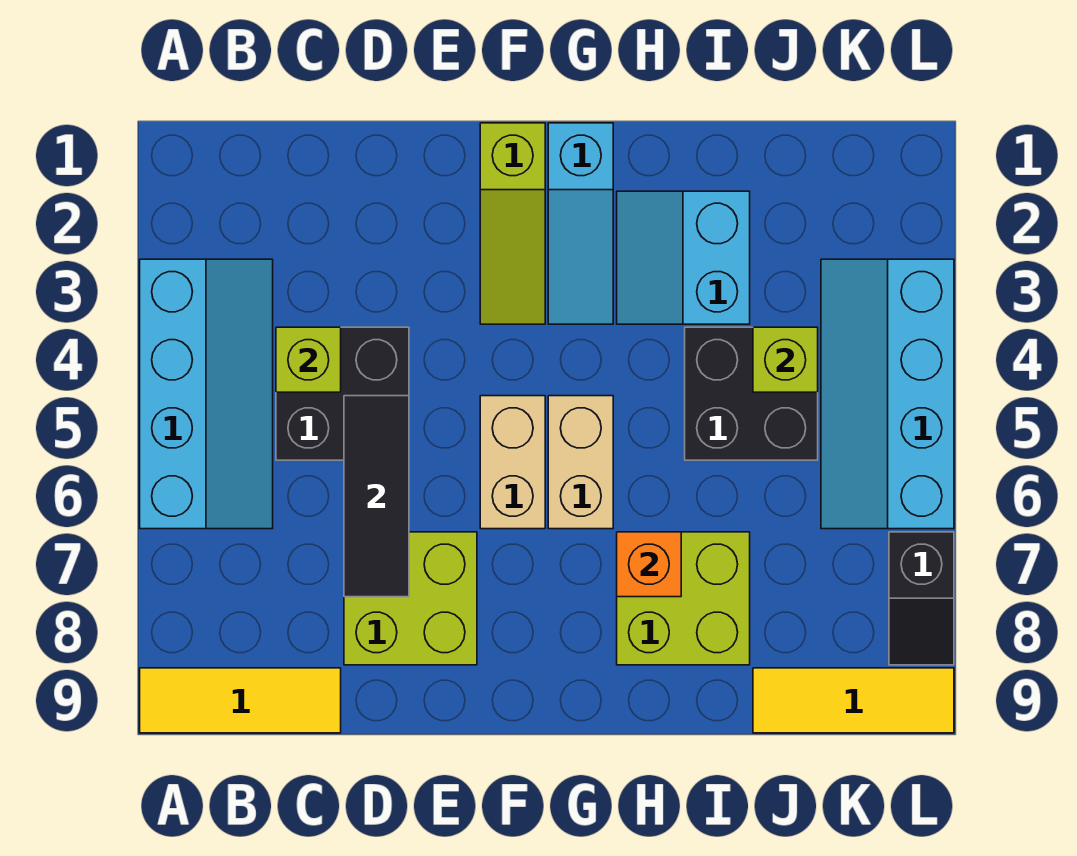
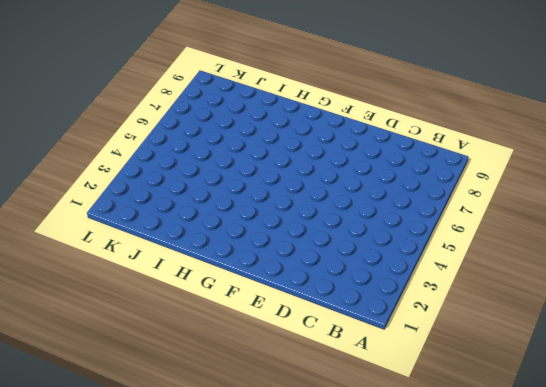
none -> cyan slope A3:B6 level 1 top A
none -> yellow tile A9:C9 level 1
none -> black brick C4:D5 level 1

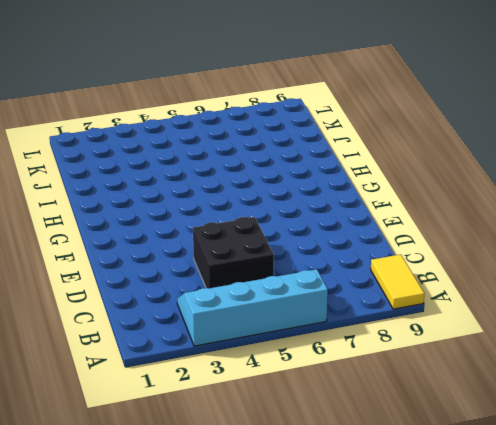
yellow tile A9:B9 level 1 -> yellow tile A9:C9 level 1
none -> lime brick D7:E8 level 1
none -> lime slope F1:F3 level 1 top 1
none -> tan brick F5:F6 level 1

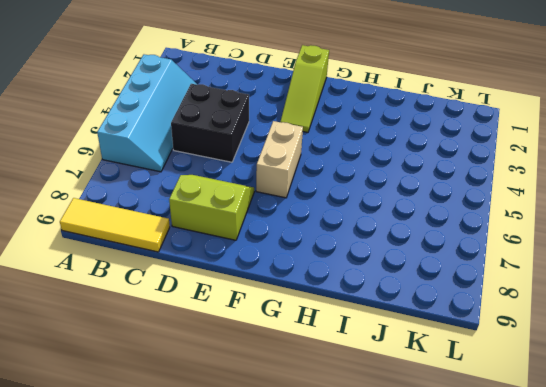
lime slope D7:E8 level 1 top 8 -> lime brick D7:E8 level 1
none -> cyan slope G1:G3 level 1 top 1
none -> tan brick G5:G6 level 1
none -> cyan slope H2:I3 level 1 top I

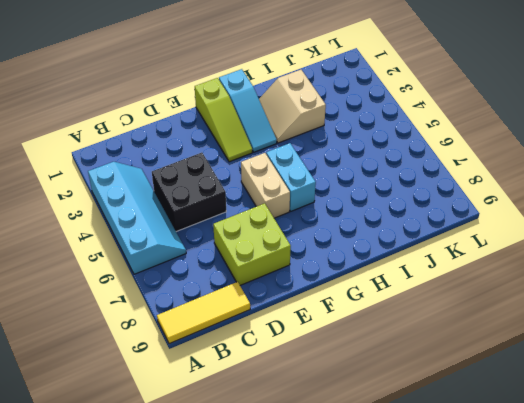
cyan brick G5:G6 level 1 -> tan brick G5:G6 level 1
tan slope H2:I3 level 1 top I -> cyan slope H2:I3 level 1 top I
none -> lime brick H7:I8 level 1
none -> black brick I4:J5 level 1
none -> yellow tile J9:L9 level 1

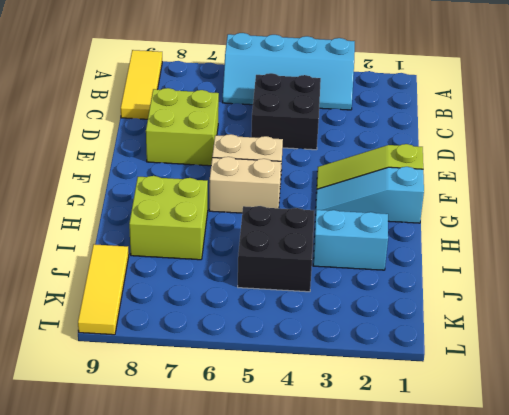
none -> cyan slope K3:L6 level 1 top L
none -> black slope L7:L8 level 1 top 7
none -> lime brick C4 level 2

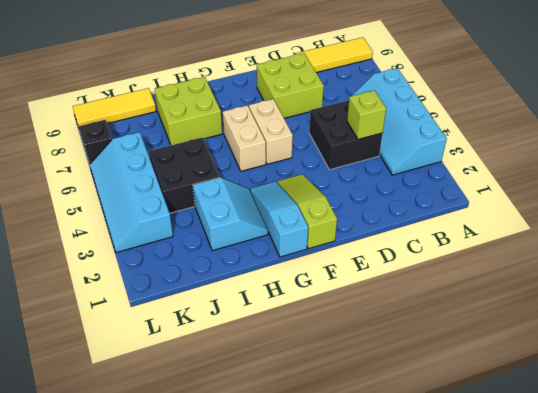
cyan slope K3:L6 level 1 top K -> cyan slope K3:L6 level 1 top L
none -> black tile D5:D7 level 2
none -> orange brick H7 level 2
none -> lime brick J4 level 2

